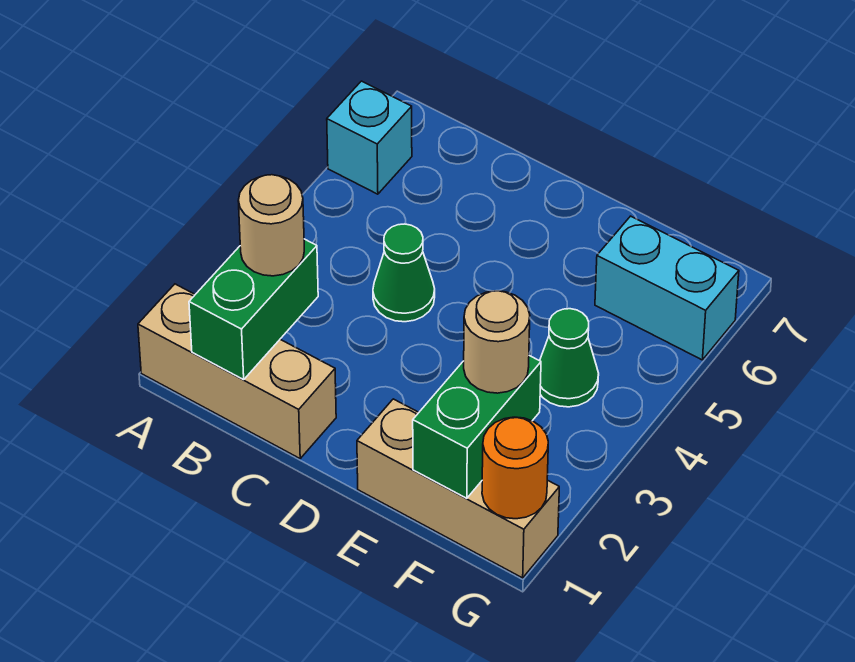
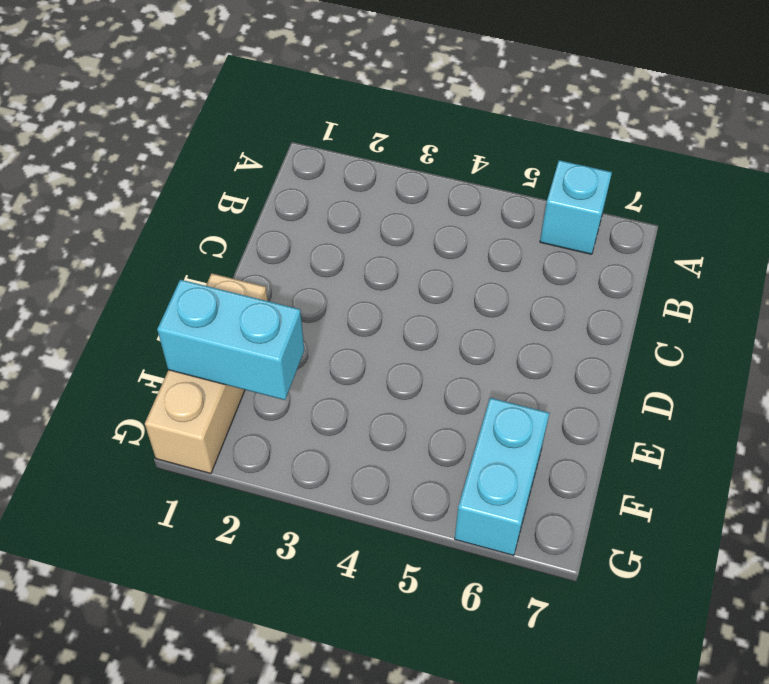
cyan brick F1:F2 level 2 -> green brick F1:F2 level 2
none -> tan brick A1:C1 level 1
none -> green cone C4 level 1

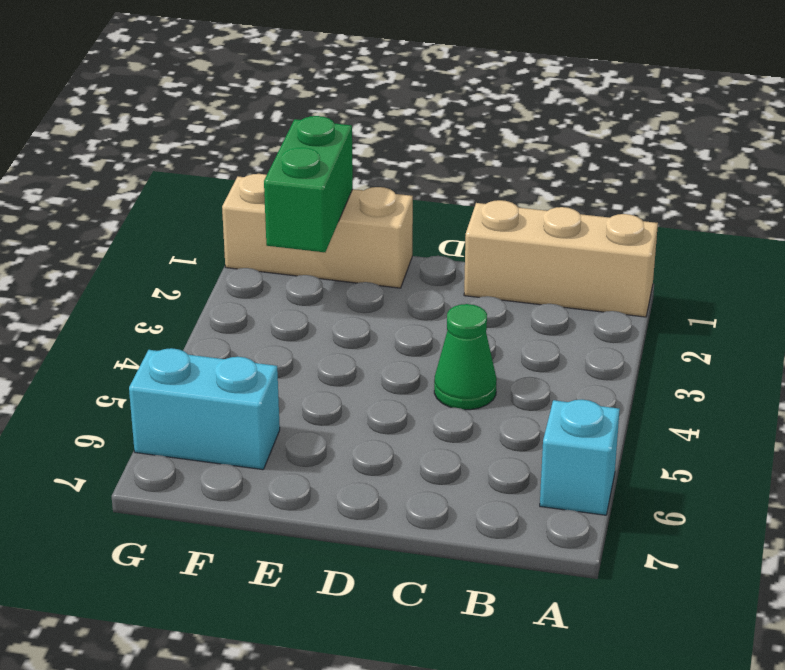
none -> green cone F4 level 1
none -> green brick B1:B2 level 2

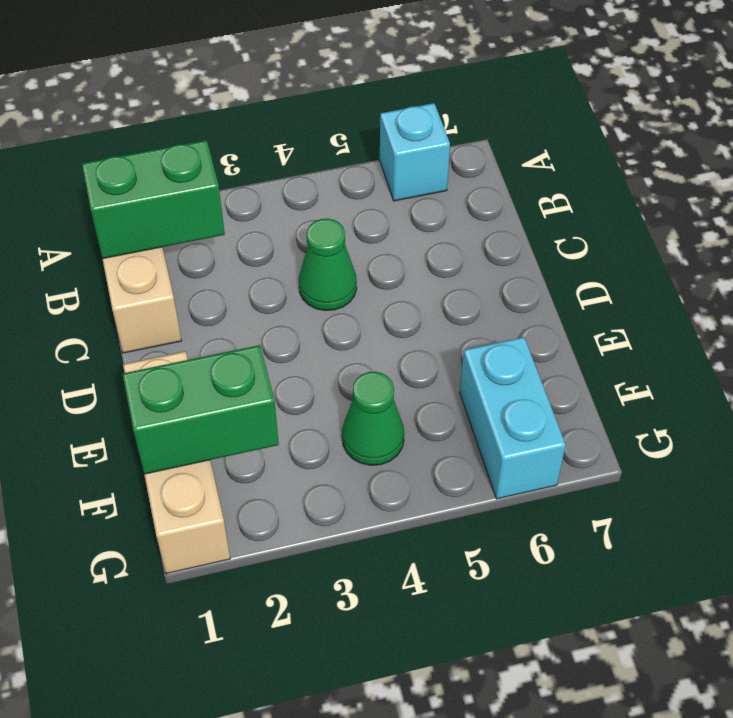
none -> orange round brick G1 level 2
none -> tan round brick B2 level 3

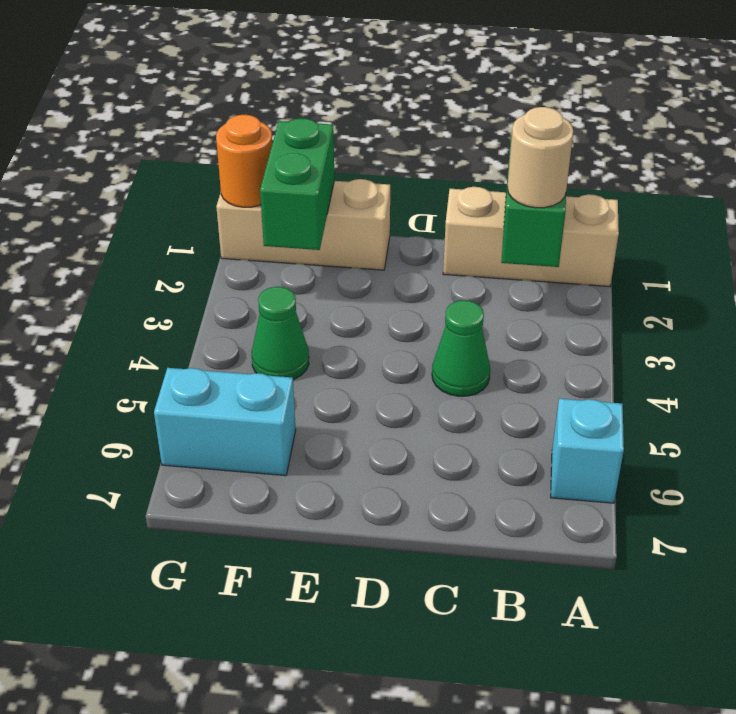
none -> tan round brick F2 level 3

